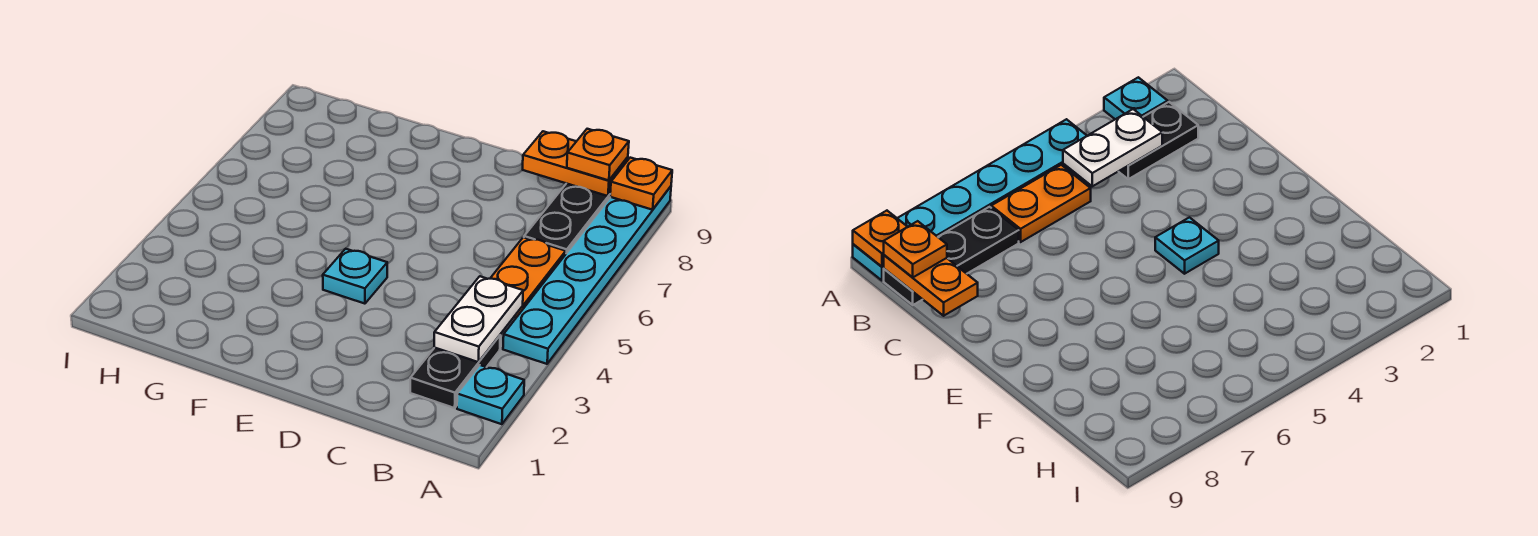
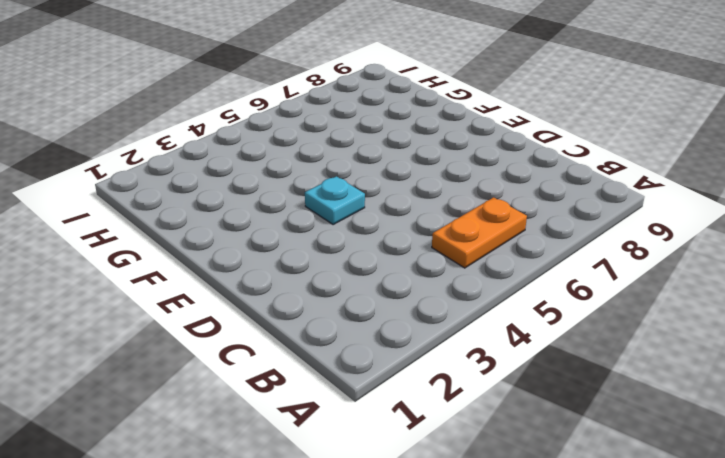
none -> cyan plate A2 level 1
none -> cyan plate A4:A9 level 1

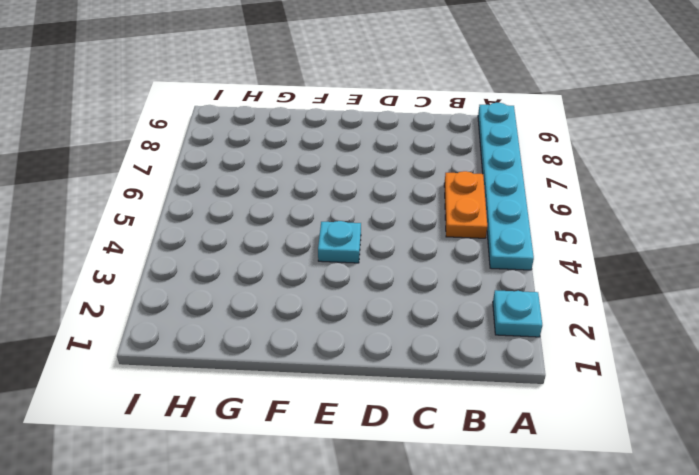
none -> black plate B2:B3 level 1
none -> black plate B7:B9 level 1

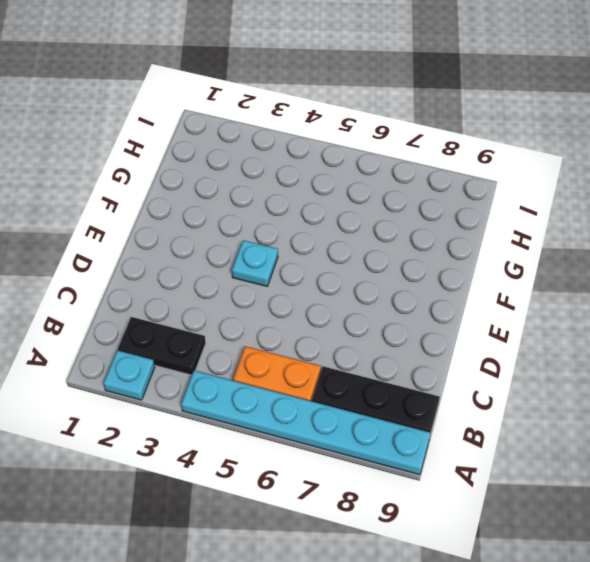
none -> orange plate A9 level 2
none -> white plate B3:B4 level 2

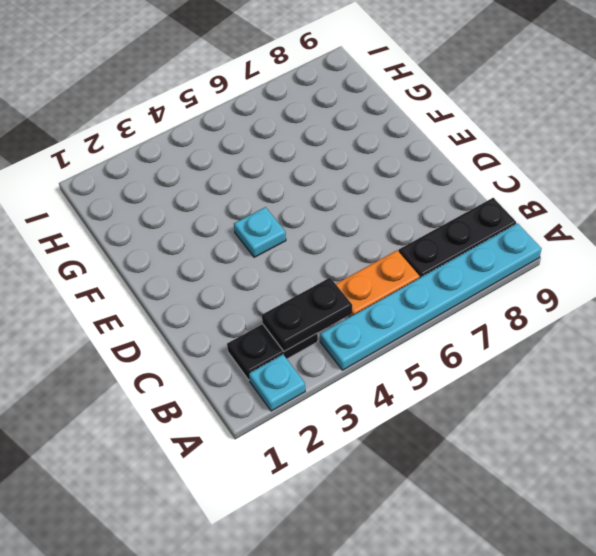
black plate B3:B4 level 2 -> white plate B3:B4 level 2
none -> orange plate A9 level 2
none -> orange plate B9:C9 level 2

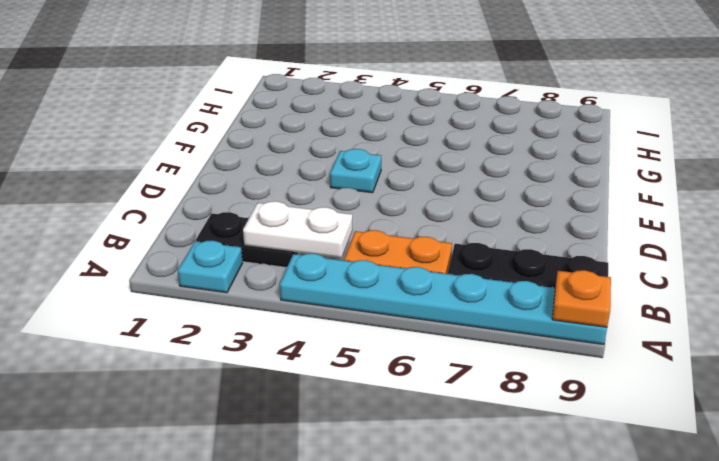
none -> orange plate B9:C9 level 2
none -> orange plate B9 level 3

